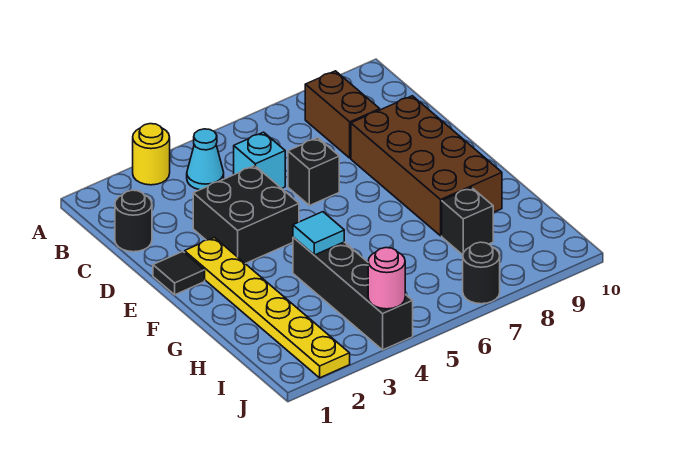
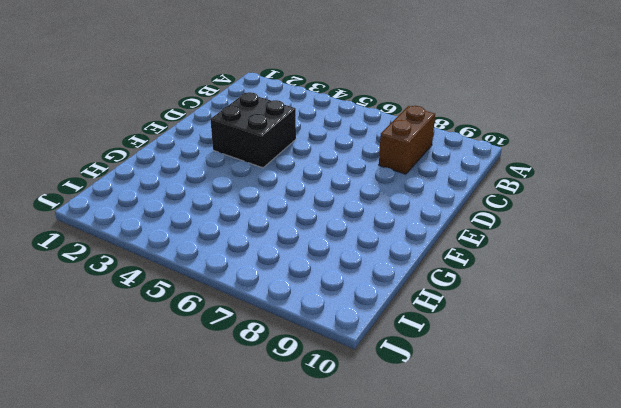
none -> yellow round brick A3 level 1
none -> cyan cone B4 level 1
none -> black round brick C1 level 1

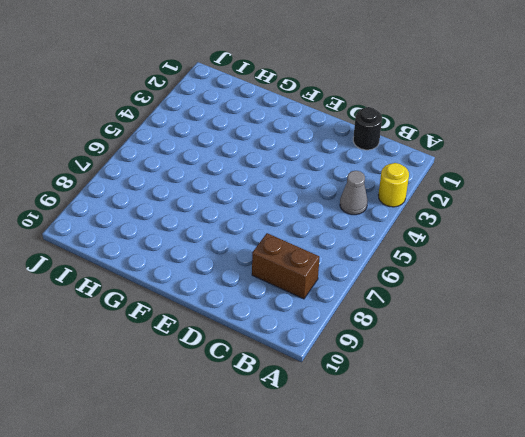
grey cone B4 level 1 -> cyan cone B4 level 1
none -> cyan brick C5 level 1
none -> black brick D3:E4 level 1
none -> black brick D6 level 1

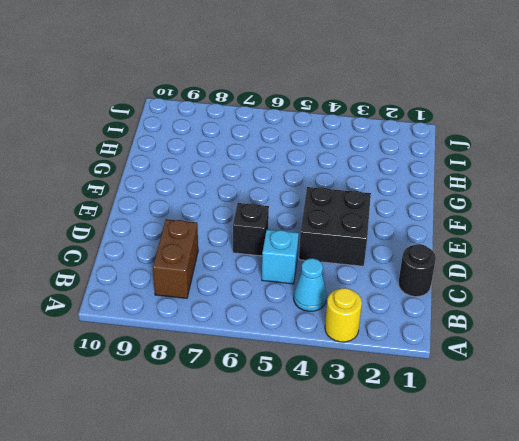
none -> brown brick D8:G9 level 1
none -> black tile E1 level 1
none -> yellow plate E2:J2 level 1

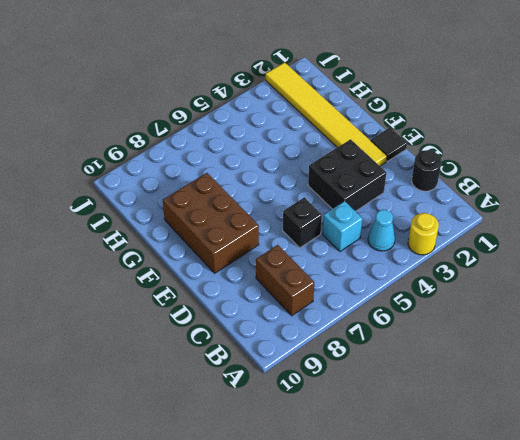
yellow tile E2:J2 level 1 -> yellow plate E2:J2 level 1
brown brick E8:G9 level 1 -> brown brick D8:G9 level 1
none -> black brick G4:J4 level 1
none -> black brick H8 level 1
none -> black round brick J7 level 1

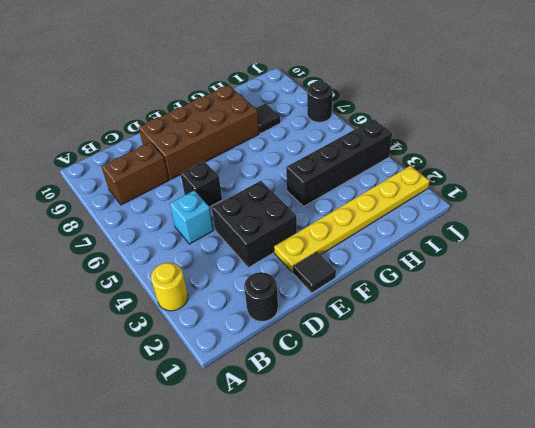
black tile H8 level 1 -> black brick H8 level 1
none -> cyan cone B4 level 1
none -> cyan tile G4 level 2
none -> pink round brick J4 level 2

